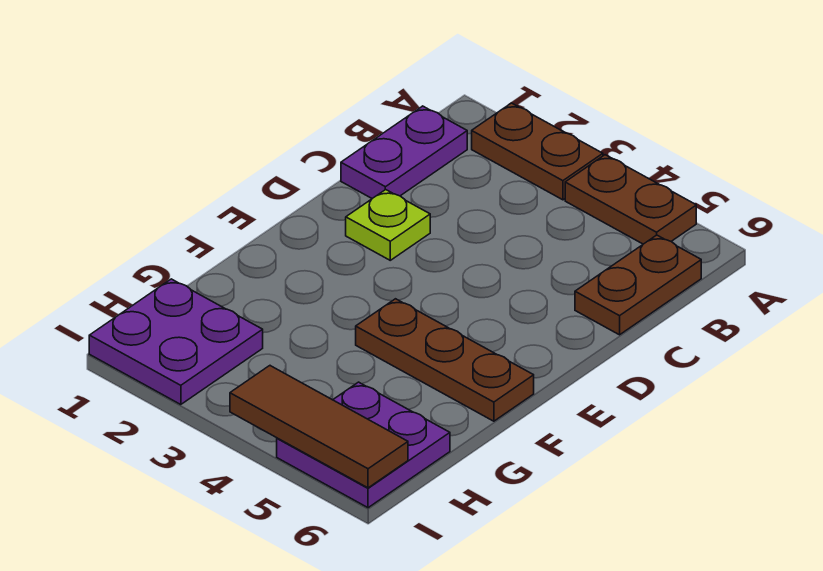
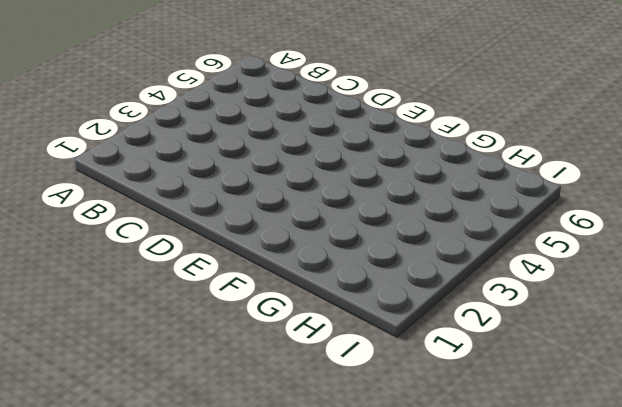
none -> brown plate A2:A3 level 1
none -> brown plate A4:A5 level 1

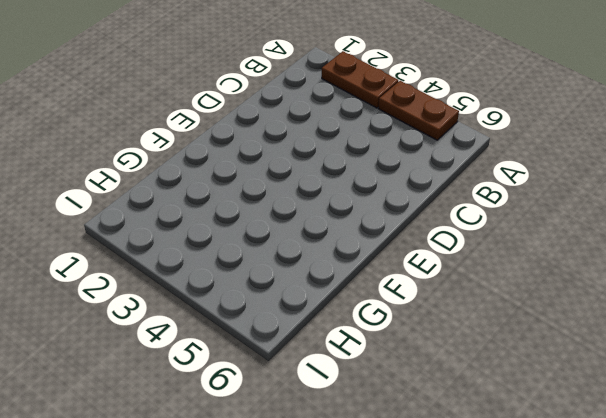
none -> purple plate B1:C1 level 1
none -> brown plate B6:C6 level 1

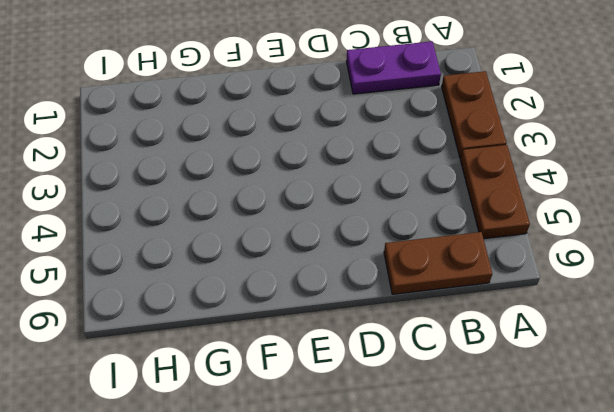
none -> lime plate D2 level 1
none -> brown plate F4:F6 level 1

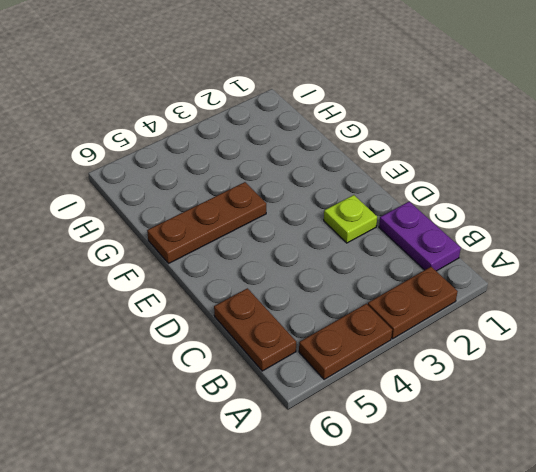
none -> purple plate H1:I2 level 1
none -> purple plate H5:I6 level 1

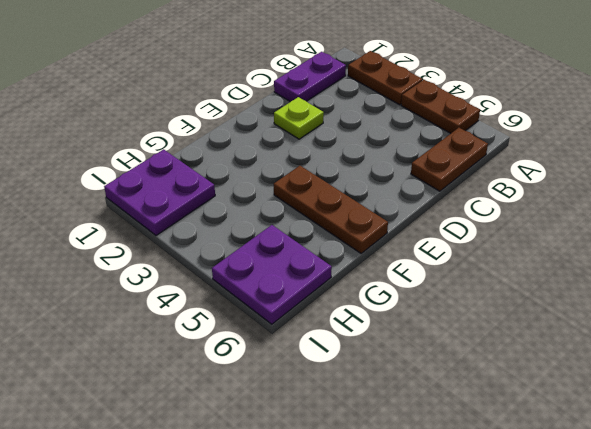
none -> brown tile I4:I6 level 2

